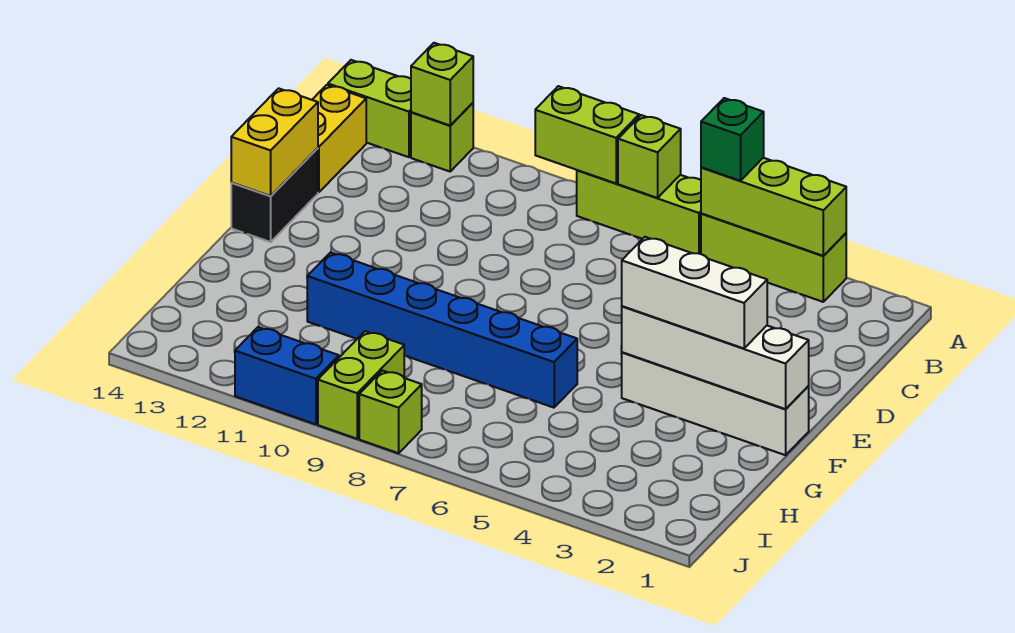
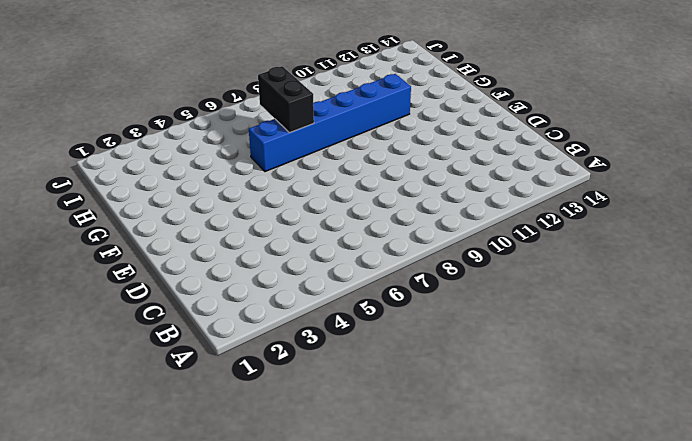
black brick G7:H7 level 2 -> black brick D14:E14 level 1
none -> lime brick A3:A5 level 1
none -> lime brick A6:A8 level 1
none -> lime brick A12 level 1

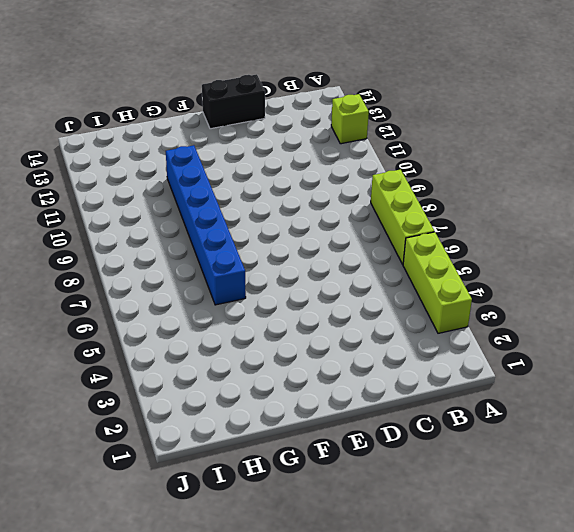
none -> lime brick A13:A14 level 1
none -> yellow brick B14:C14 level 1
none -> white brick F1:F4 level 1

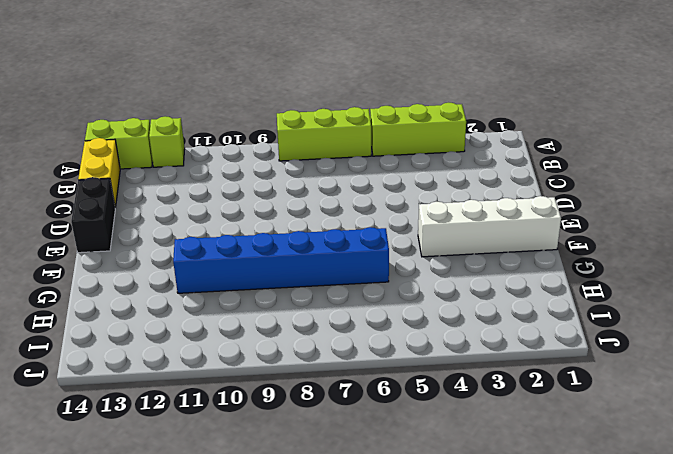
none -> lime brick I9:J9 level 1
none -> lime brick J8 level 1
none -> blue brick J10:J11 level 1

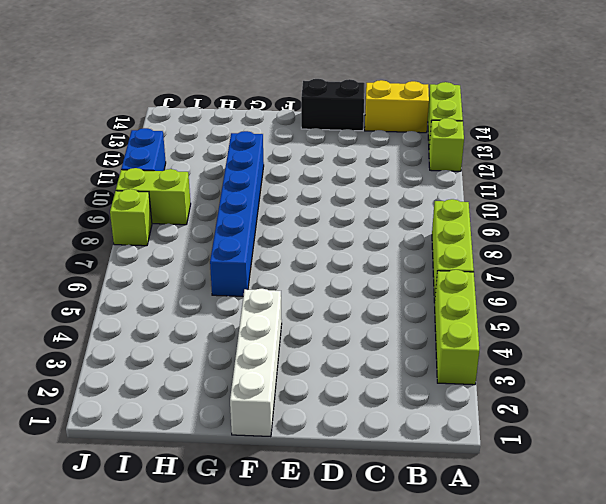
none -> lime brick A3:A5 level 2
none -> lime brick A7 level 2
none -> lime brick A8:A9 level 2

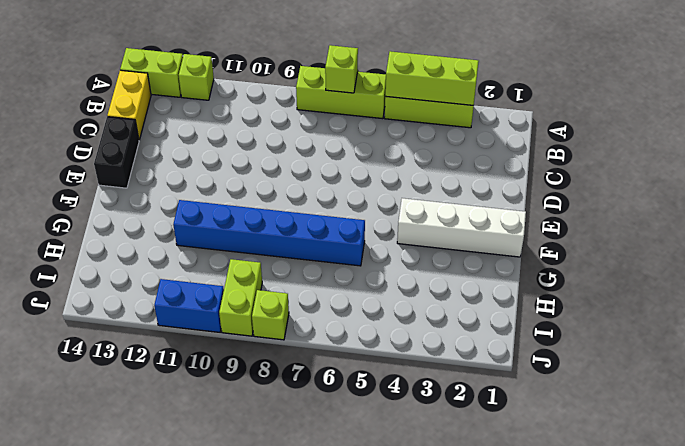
none -> lime brick A8:A9 level 2
none -> lime brick A12 level 2
none -> yellow brick D14:E14 level 2

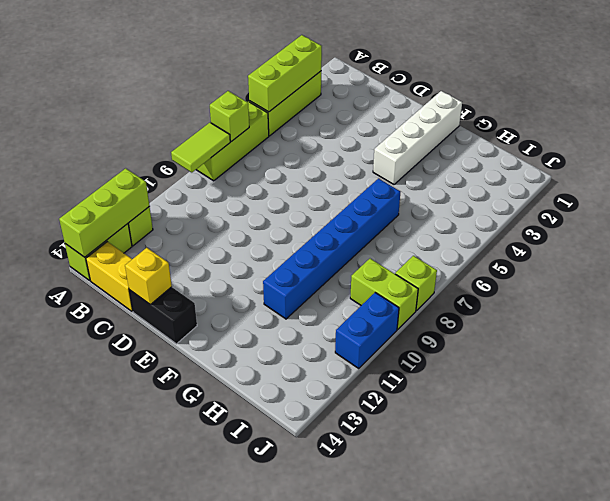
lime tile A8:A9 level 2 -> lime brick A8:A9 level 2
lime brick A12:A14 level 2 -> lime brick A12 level 2
yellow brick D14 level 2 -> yellow brick D14:E14 level 2
none -> white brick F1:F4 level 2
none -> green brick A5 level 3
none -> white brick F2:F4 level 3

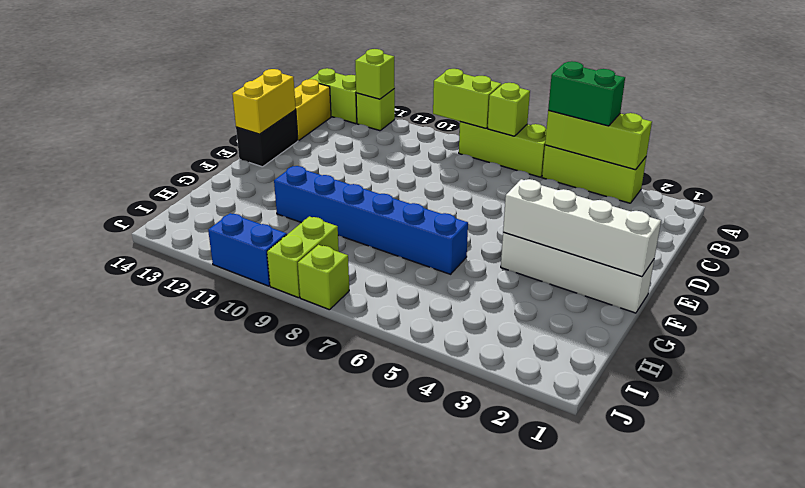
green brick A4:A5 level 3 -> green brick A5 level 3
none -> white brick F2:F4 level 3

